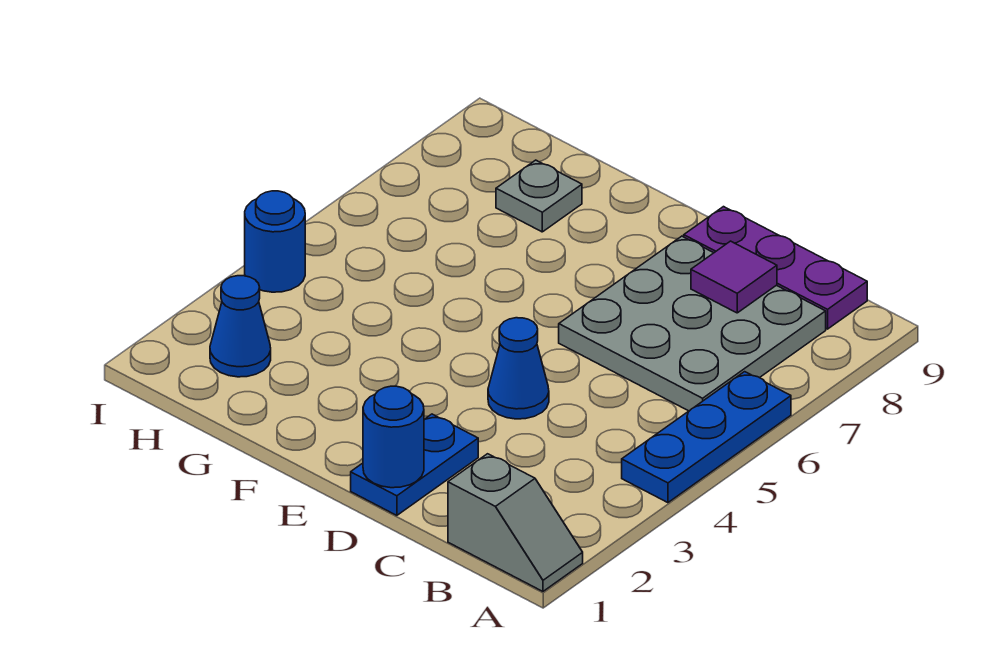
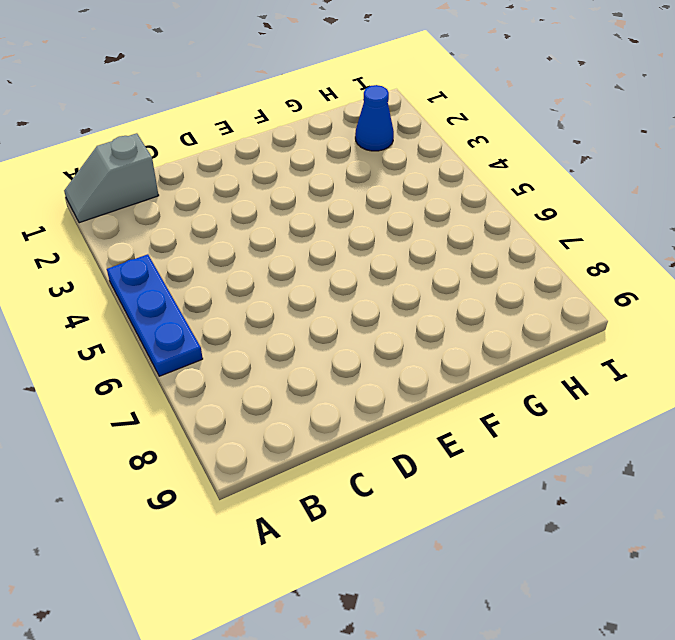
none -> grey plate B6:D8 level 1
none -> purple plate B9:D9 level 1

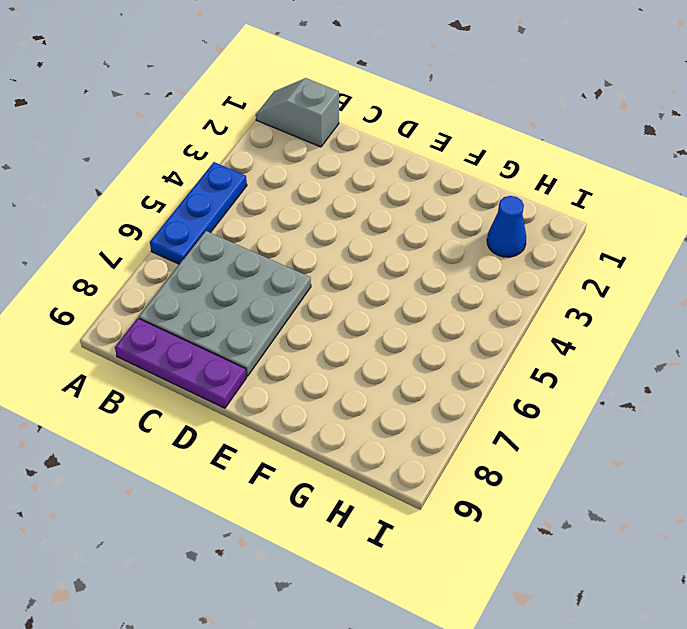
none -> blue plate D1:D2 level 1
none -> blue cone D4 level 1

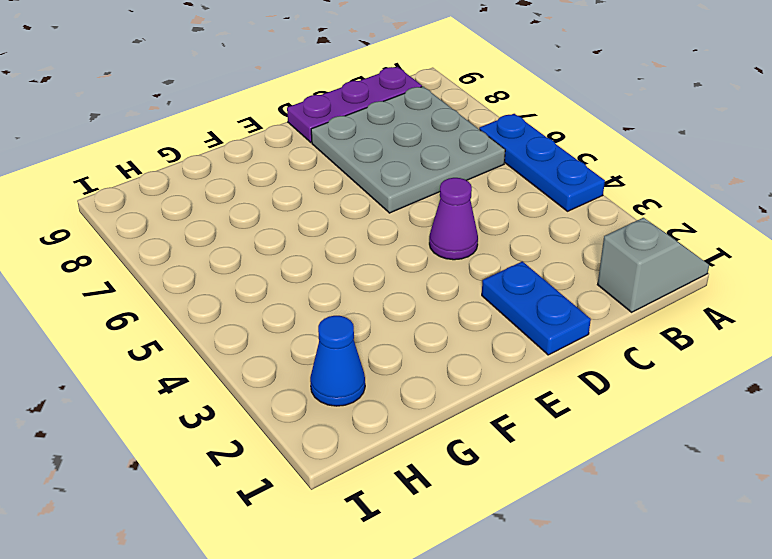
purple cone D4 level 1 -> blue cone D4 level 1
none -> grey plate G8 level 1
none -> blue round brick I4 level 1

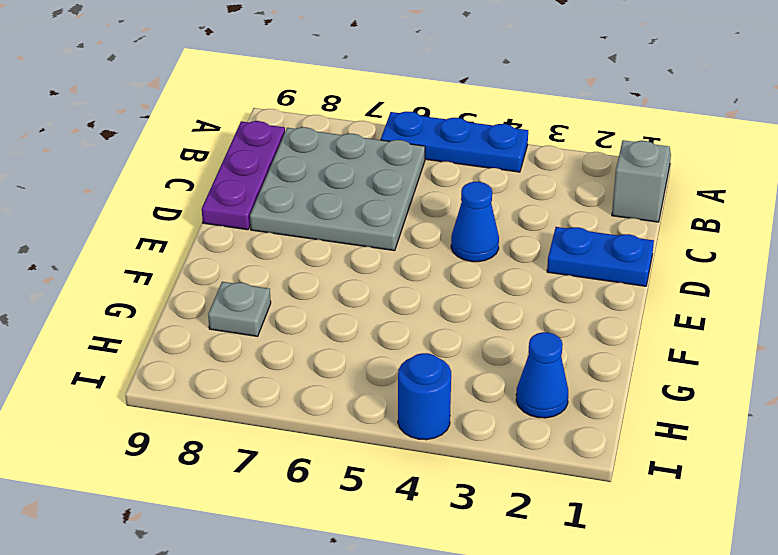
none -> purple tile C8 level 2
none -> blue round brick D1 level 2

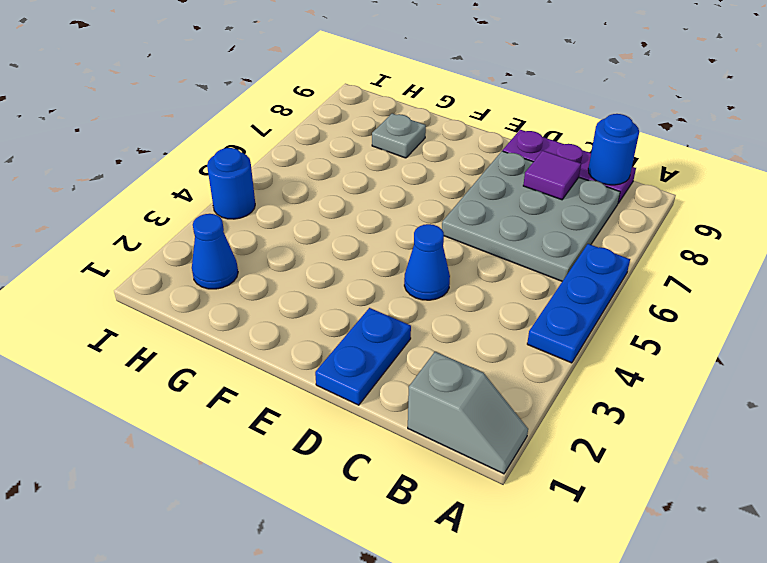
blue round brick B9 level 2 -> blue round brick D1 level 2

